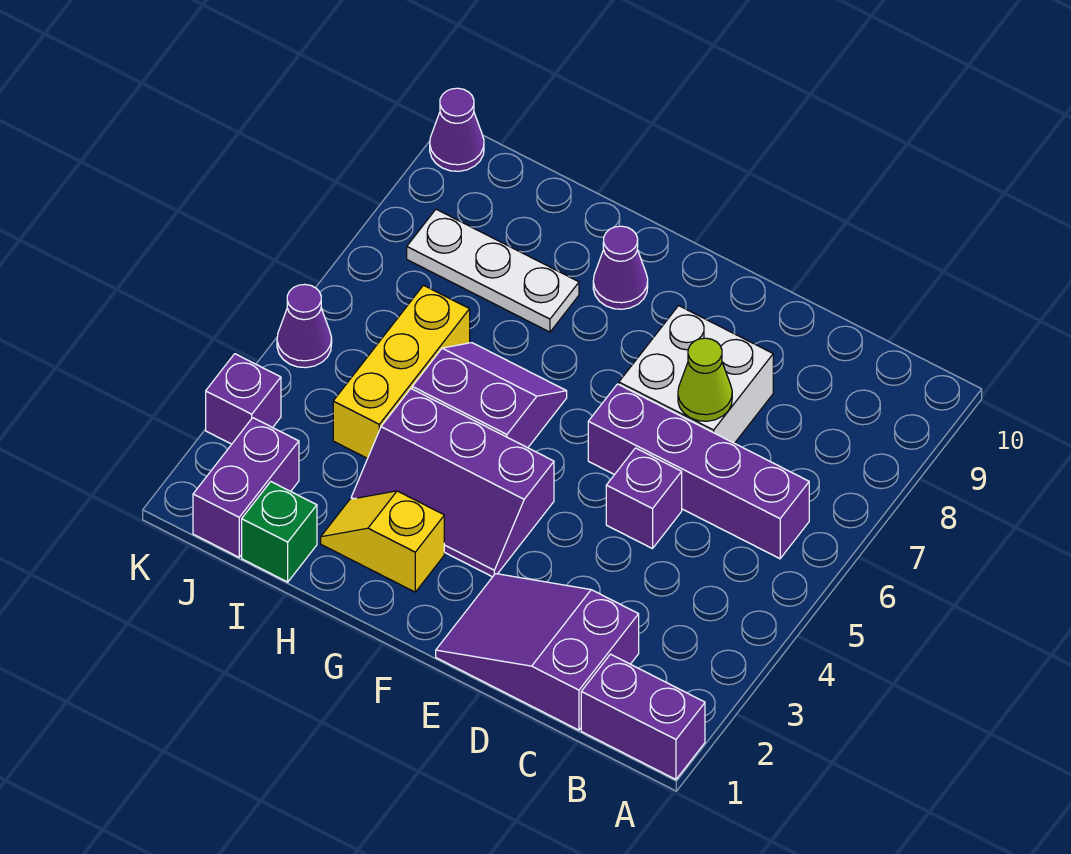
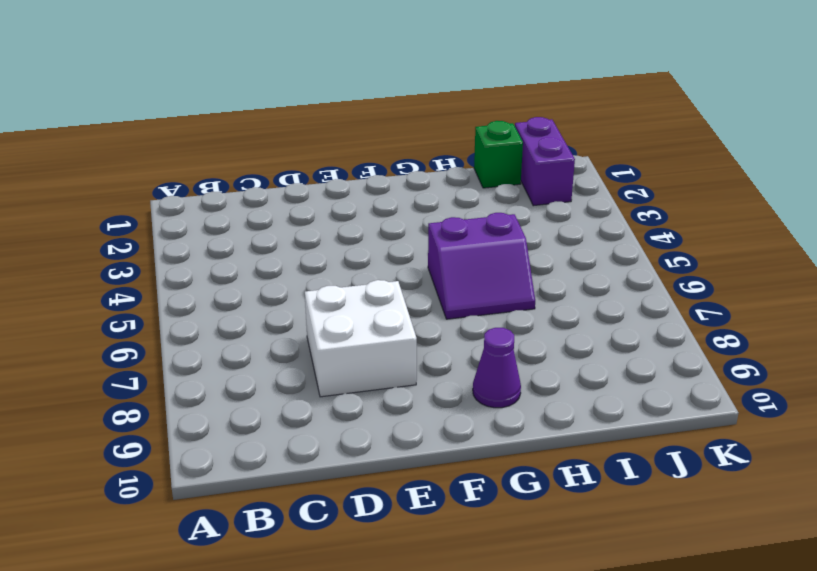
none -> purple brick A1:B1 level 1
none -> purple brick B6:E6 level 1
none -> purple slope C1:E2 level 1 top C

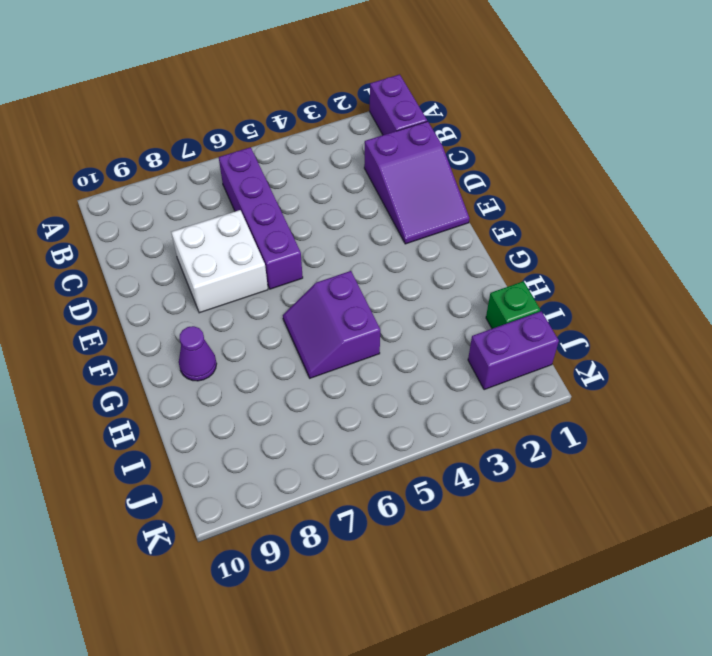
none -> purple brick D5 level 1
none -> purple slope F3:H4 level 1 top 4
none -> yellow slope G2:H2 level 1 top G

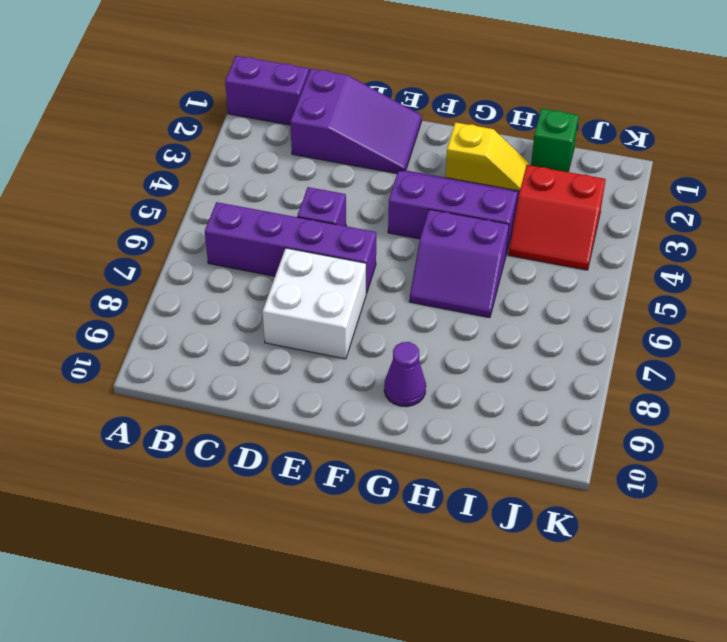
red slope I3:J4 level 1 top 3 -> yellow brick I4:I6 level 1
none -> white plate H8:J8 level 1
none -> purple brick J1:J2 level 1
none -> purple brick K3 level 1

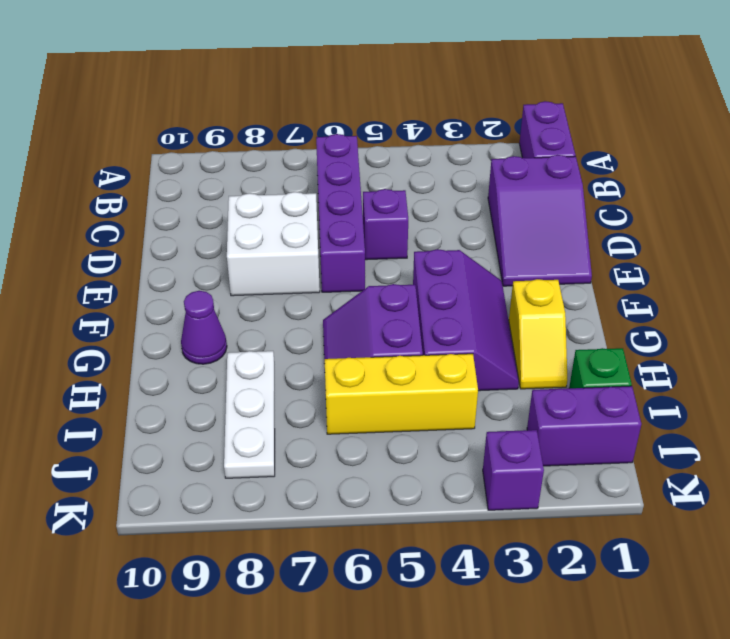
none -> purple cone K5 level 1
none -> purple cone K10 level 1
none -> lime cone D7 level 2

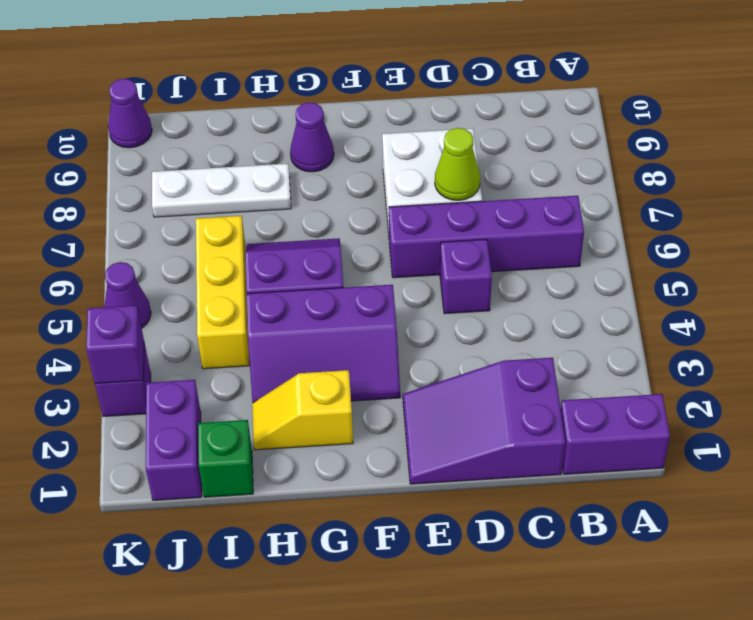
purple brick K3 level 2 -> none

